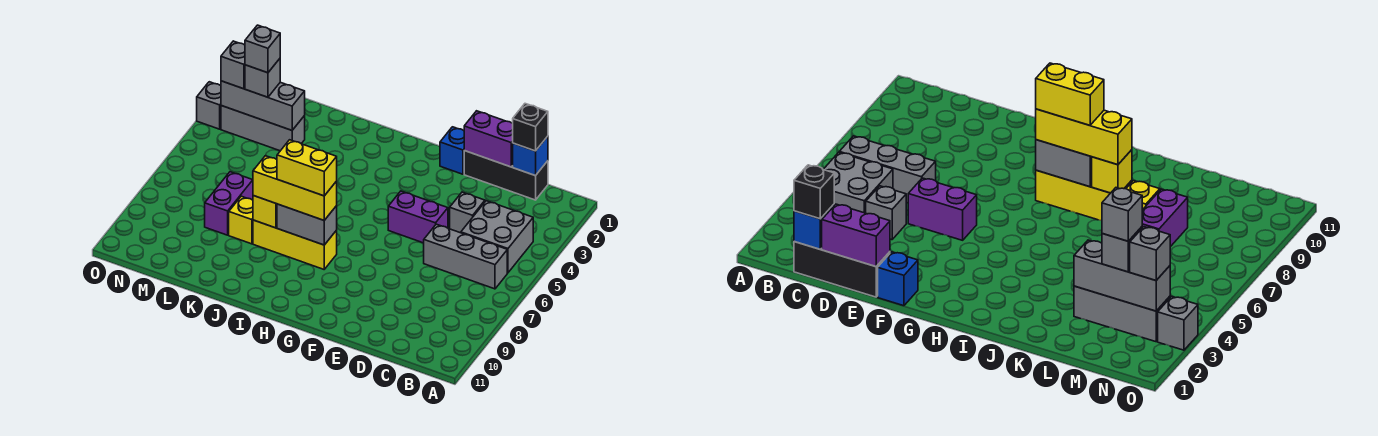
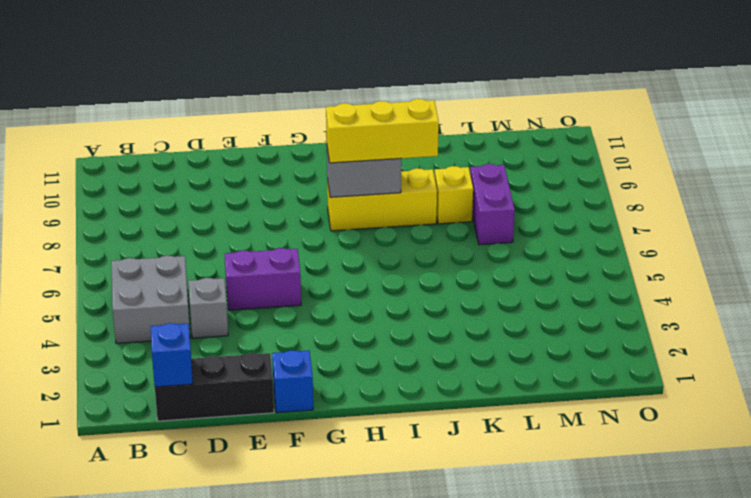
none -> grey brick B6:D6 level 1
none -> grey brick L3:N3 level 1
none -> grey brick O3 level 1

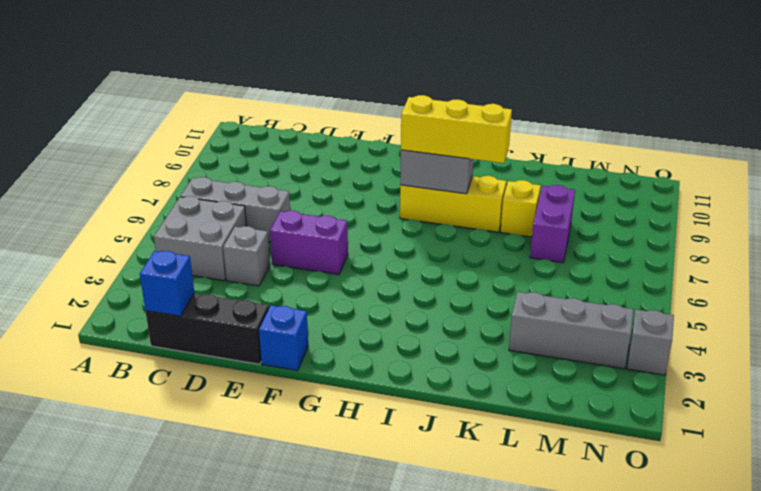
none -> purple brick D1:E1 level 2
none -> yellow brick J8 level 2
none -> grey brick L3:N3 level 2

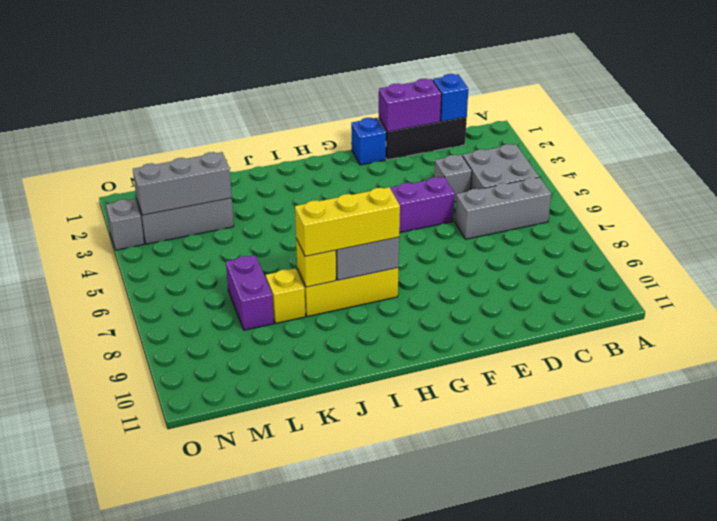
none -> black brick C1 level 3
none -> grey brick M3 level 3
none -> grey brick N3 level 3

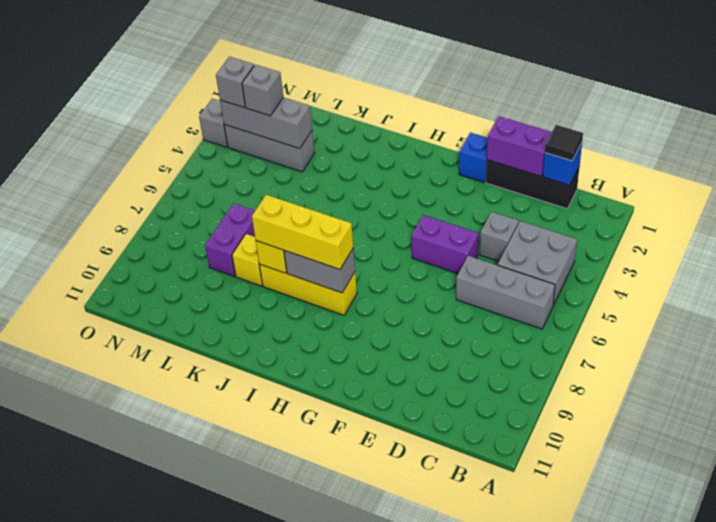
black tile C1 level 3 -> black brick C1 level 3
none -> yellow brick H8:I8 level 4
none -> grey brick M3 level 4

